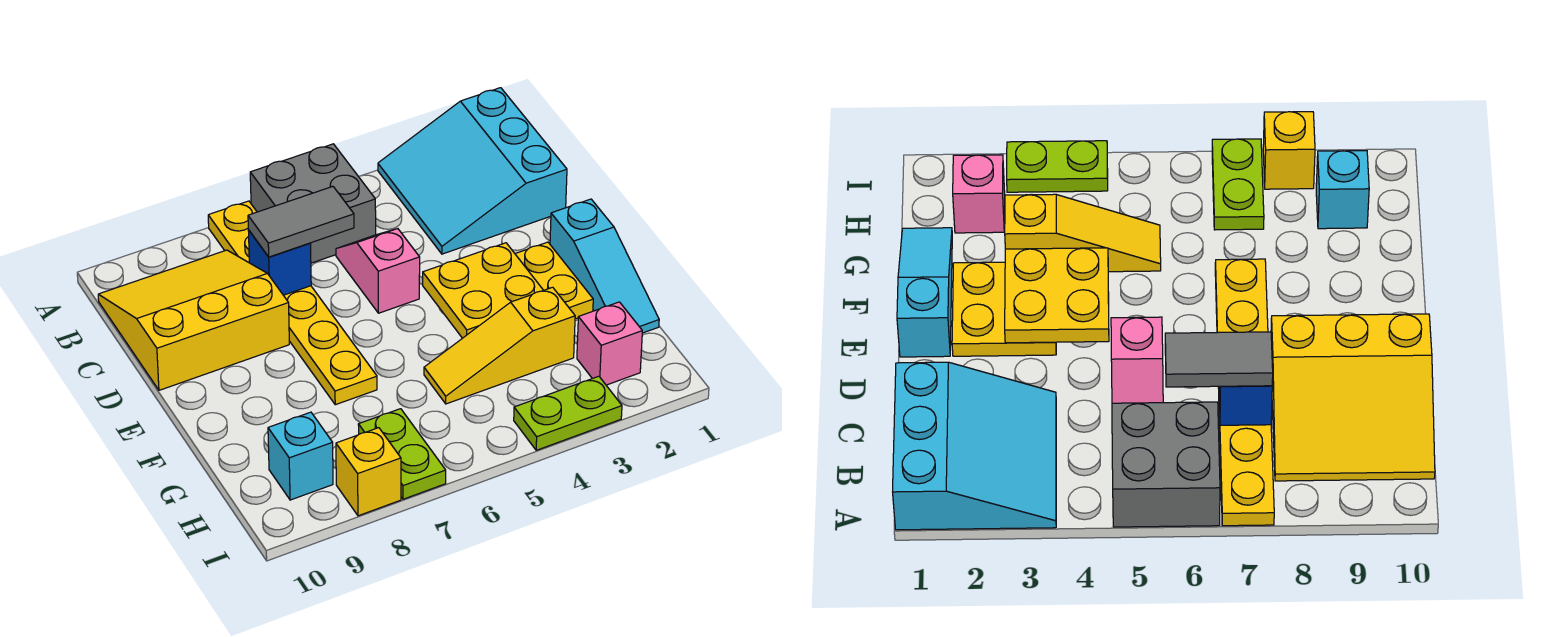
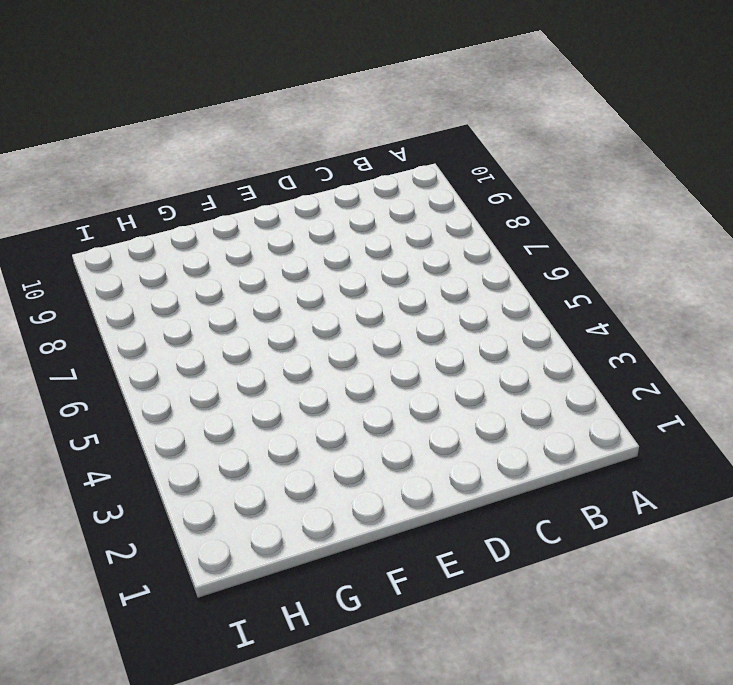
none -> cyan slope A1:C3 level 1 top 1
none -> grey brick A5:B6 level 1
none -> yellow plate A7:F7 level 1

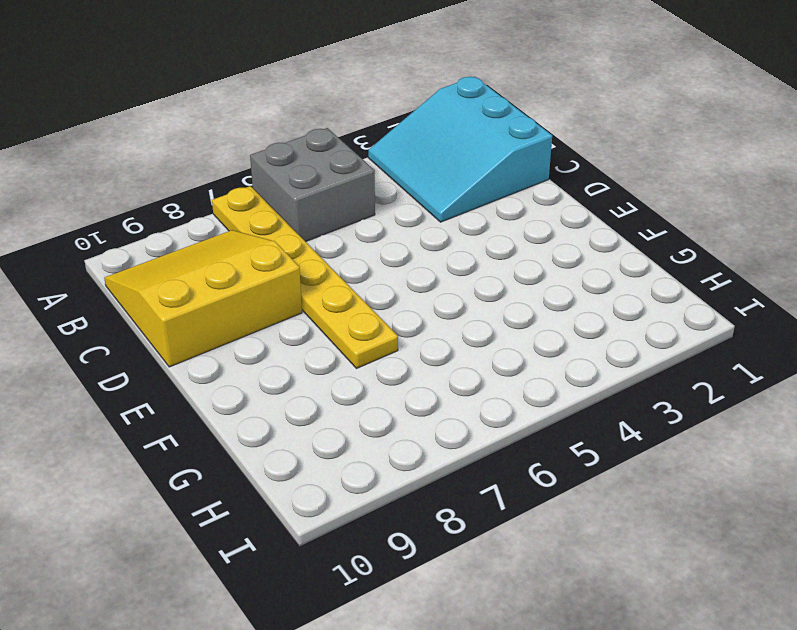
none -> pink slope C5:D5 level 1 top D
none -> cyan slope E1:G1 level 1 top E
none -> yellow plate E2:F3 level 1

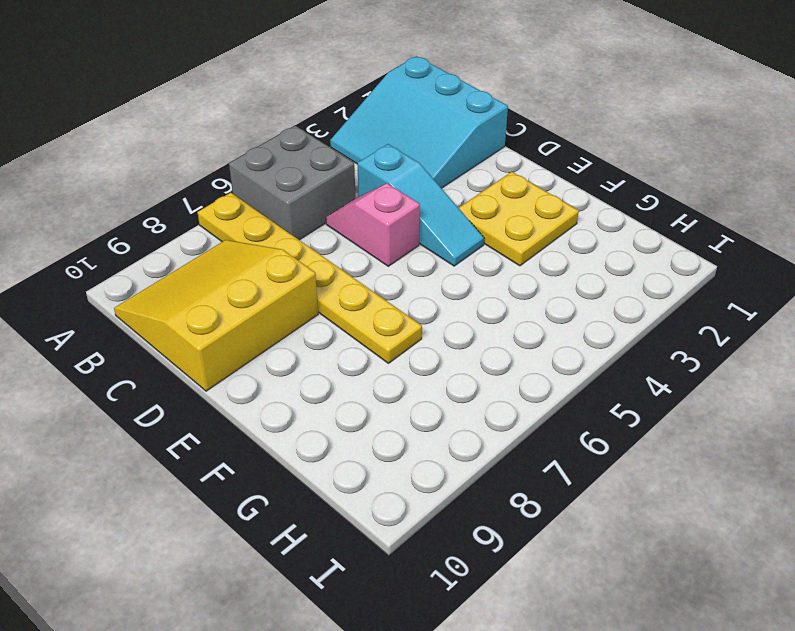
cyan slope C4:E4 level 1 top C -> cyan slope E1:G1 level 1 top E
none -> yellow slope G3:G5 level 1 top 3
none -> pink brick H2 level 1
none -> lime plate H7:I7 level 1

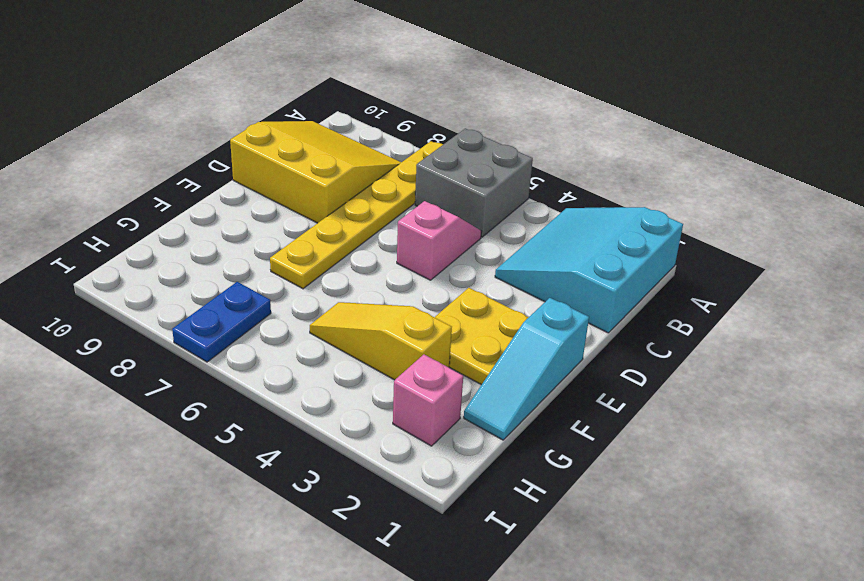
blue plate H7:I7 level 1 -> lime plate H7:I7 level 1
none -> cyan brick H9 level 1
none -> lime plate I3:I4 level 1
none -> yellow brick I8 level 1

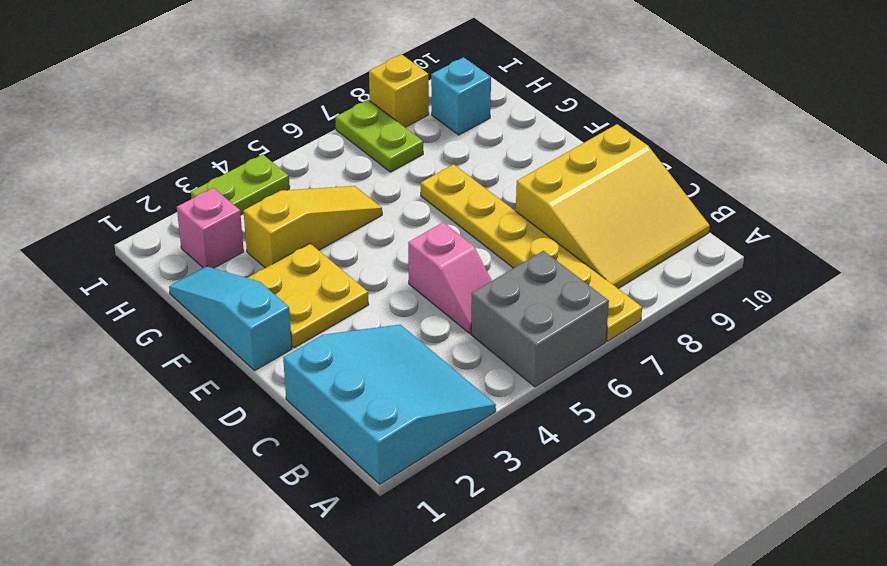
none -> blue brick C7 level 2
none -> yellow plate E3:F4 level 2
none -> grey tile C6:C7 level 3

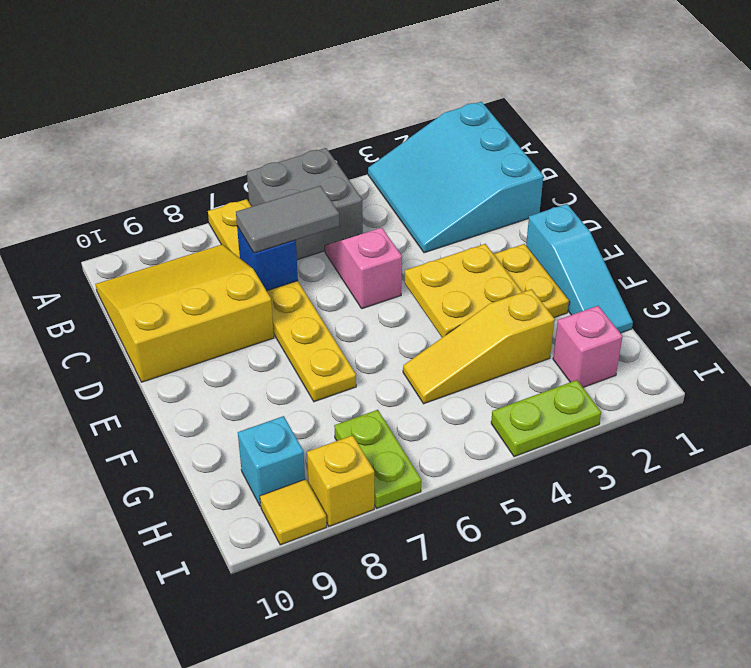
yellow tile I9 level 1 -> none

